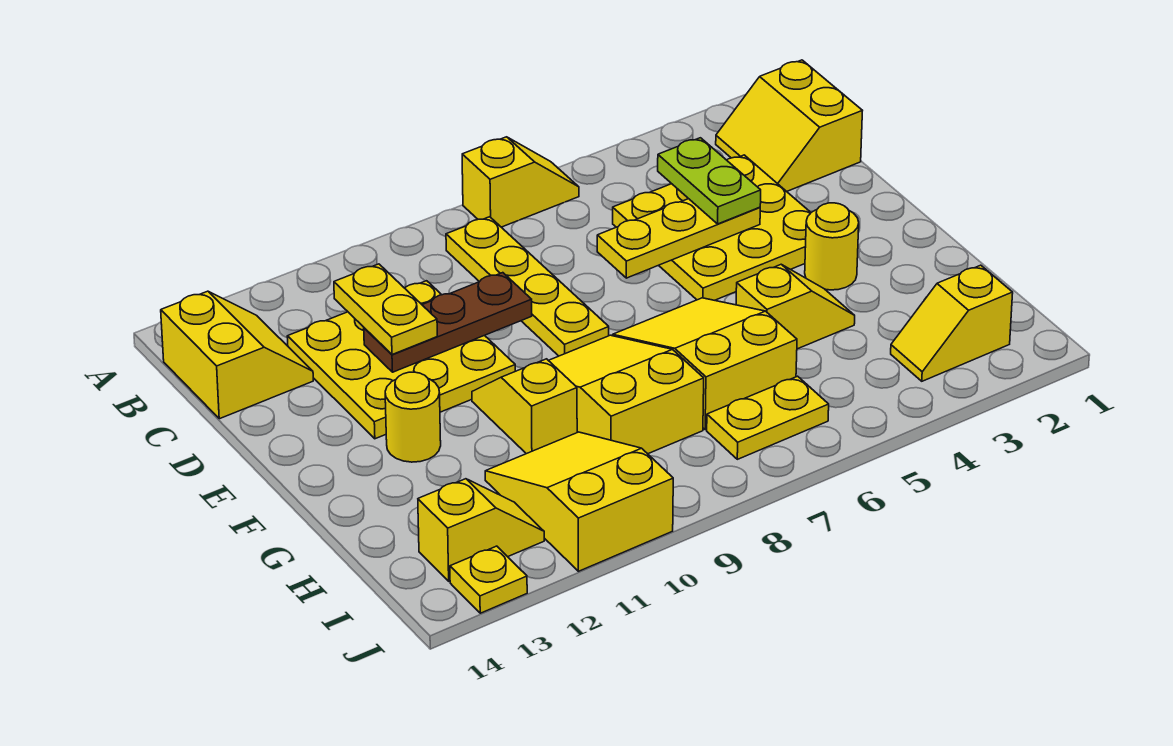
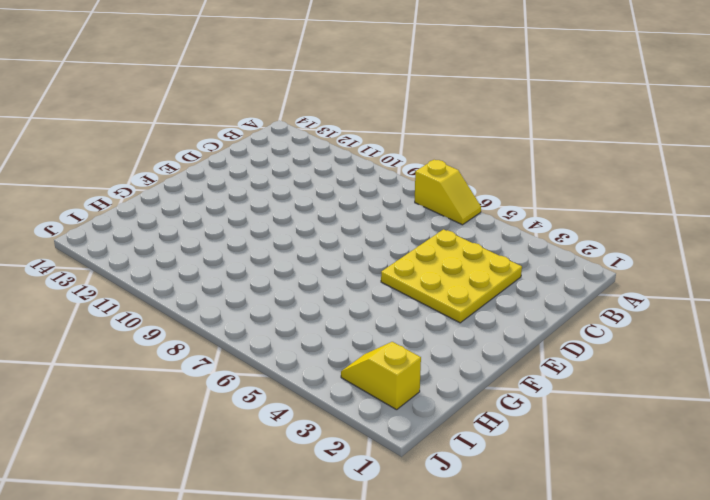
none -> yellow slope B1:C2 level 1 top 1
none -> yellow plate B8:E8 level 1
none -> yellow slope B13:C14 level 1 top 14

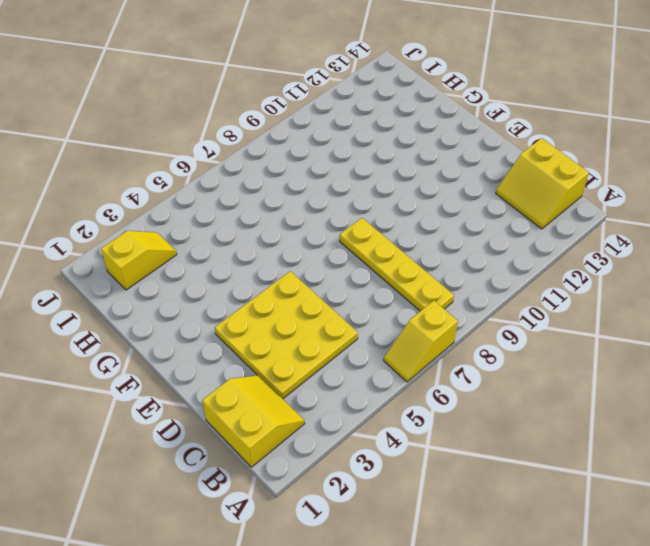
none -> yellow plate C10:E12 level 1
none -> yellow round brick F3 level 1
none -> yellow slope F6:H7 level 1 top H

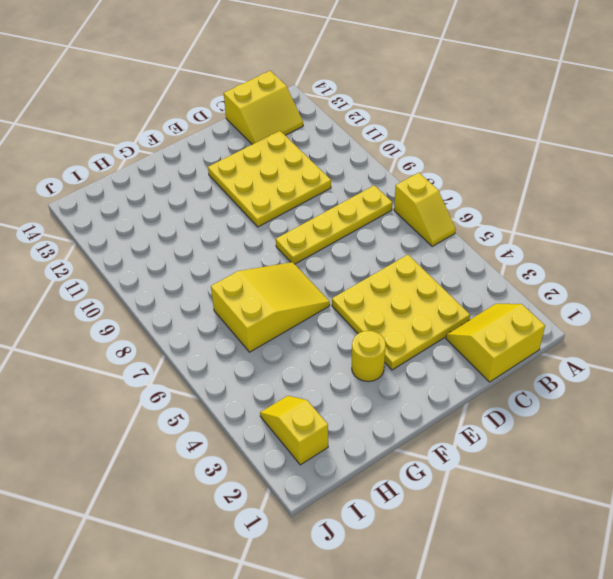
none -> yellow slope F8:H9 level 1 top H
none -> yellow slope F10:G10 level 1 top G
none -> yellow round brick F12 level 1

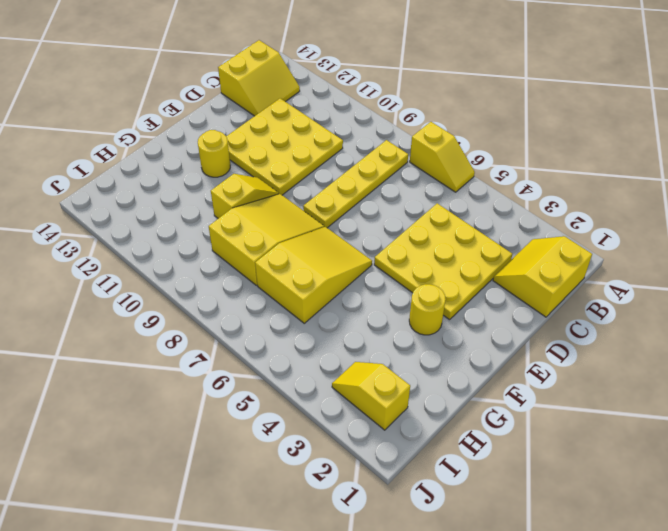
none -> yellow slope G4:G5 level 1 top 5
none -> yellow slope H10:J11 level 1 top J
none -> yellow plate I6:I7 level 1

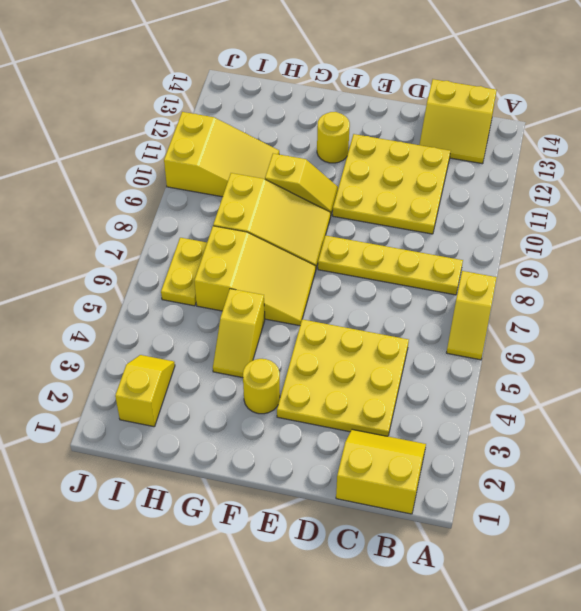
none -> yellow slope I12:I13 level 1 top 13
none -> yellow plate J13 level 1
none -> yellow plate D4:D6 level 2

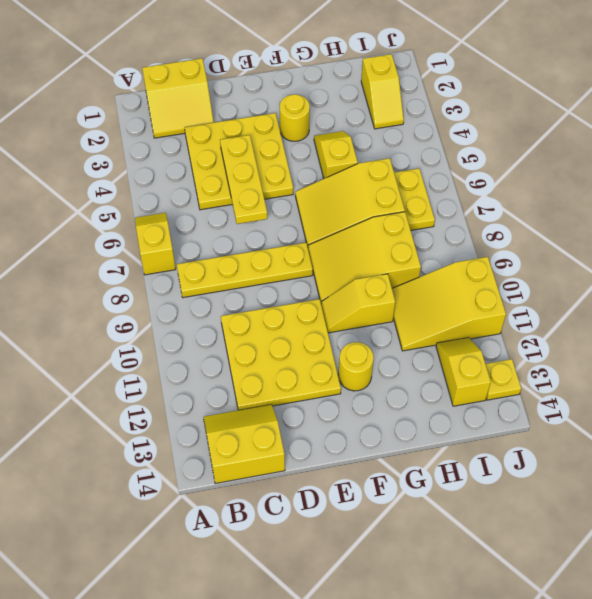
none -> brown plate D9:D11 level 2
none -> lime plate C4:D4 level 3
none -> yellow plate C11:D11 level 3

